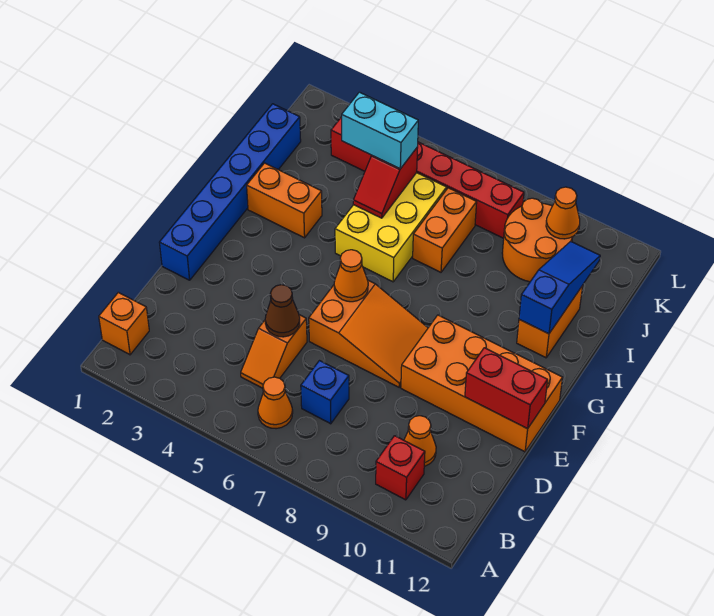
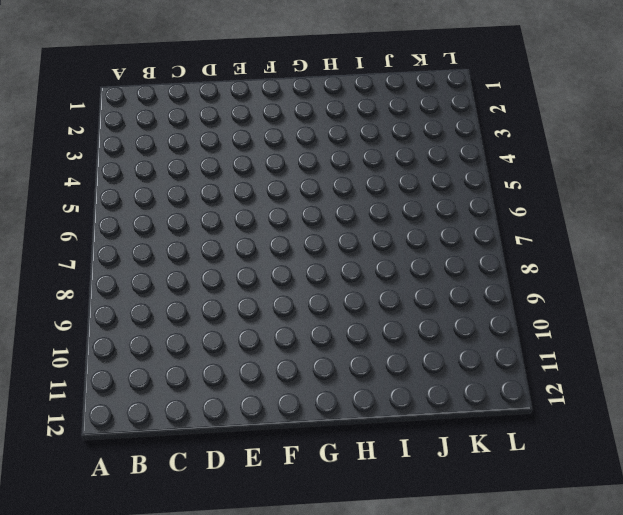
none -> orange brick B1 level 1
none -> orange cone B6 level 1
none -> red brick B10 level 1

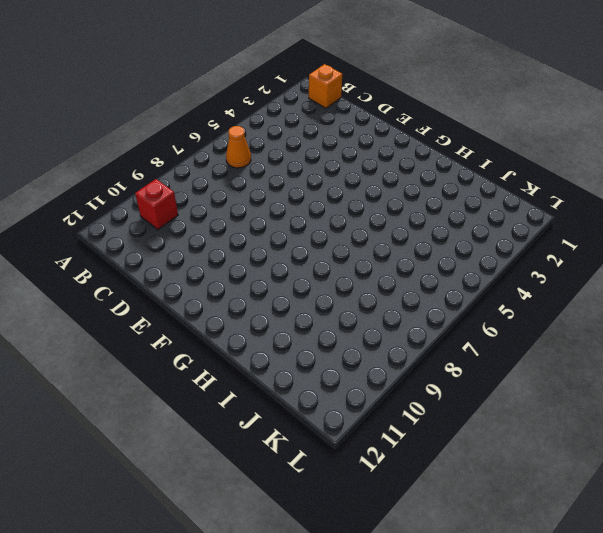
none -> orange slope C5:D5 level 1 top D
none -> blue brick C7 level 1
none -> orange cone C10 level 1

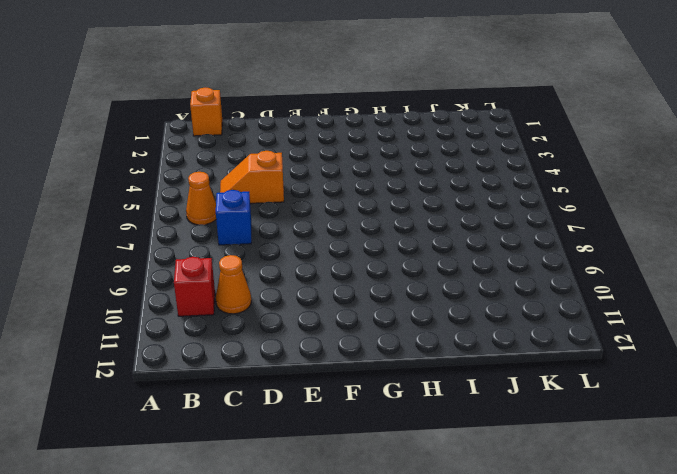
none -> blue brick E1:J1 level 1
none -> orange slope E6:F8 level 1 top 6
none -> orange brick E9:F12 level 1

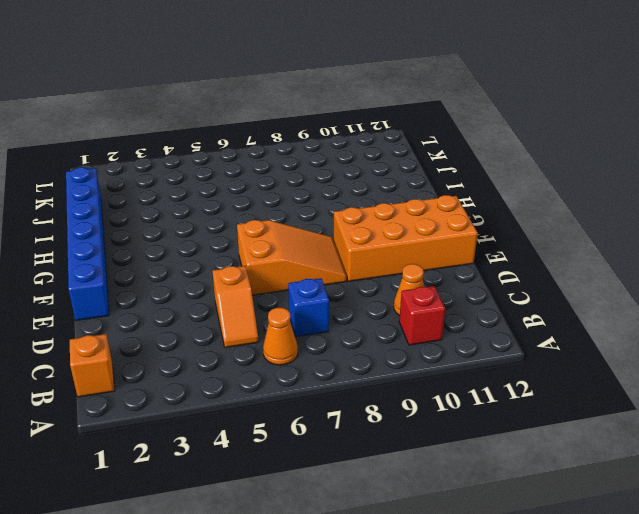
none -> orange brick H2:H3 level 1
none -> yellow brick H5:J6 level 1
none -> orange brick H11:I11 level 1

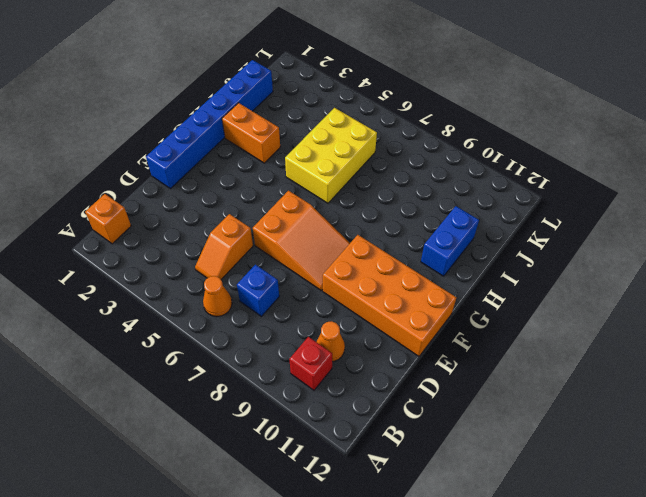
blue brick H11:I11 level 1 -> orange brick H11:I11 level 1
none -> orange brick I7:J7 level 1
none -> orange round brick J9:K10 level 1
none -> red brick K3:K8 level 1

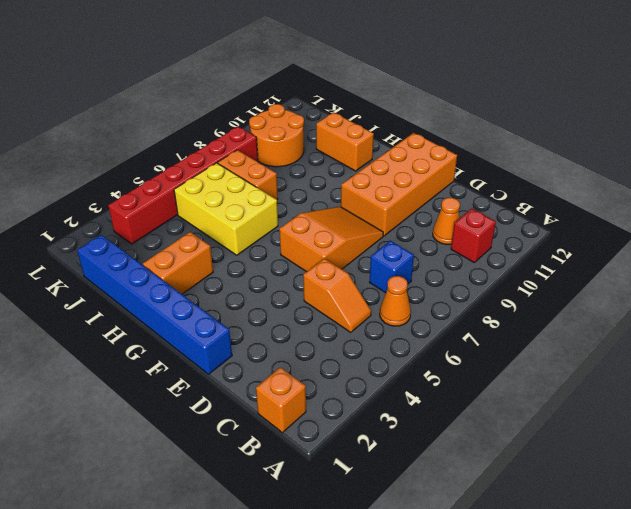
none -> brown cone D5 level 2
none -> red brick E11:E12 level 2
none -> orange cone F6 level 2

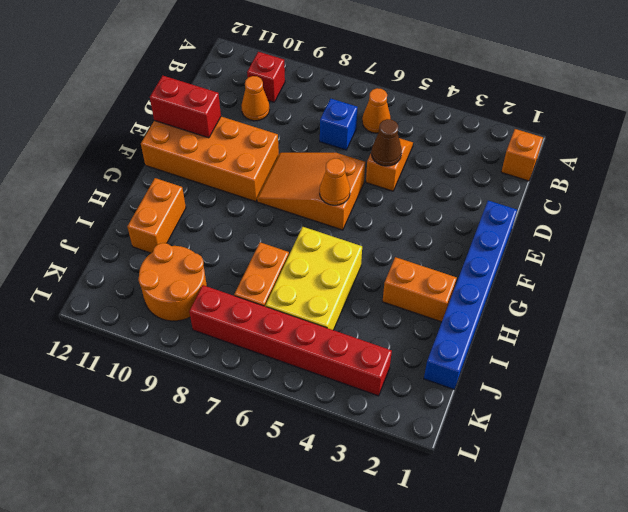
none -> blue slope H11:J11 level 2 top H
none -> red slope I5:J5 level 2 top J
none -> orange cone K10 level 2

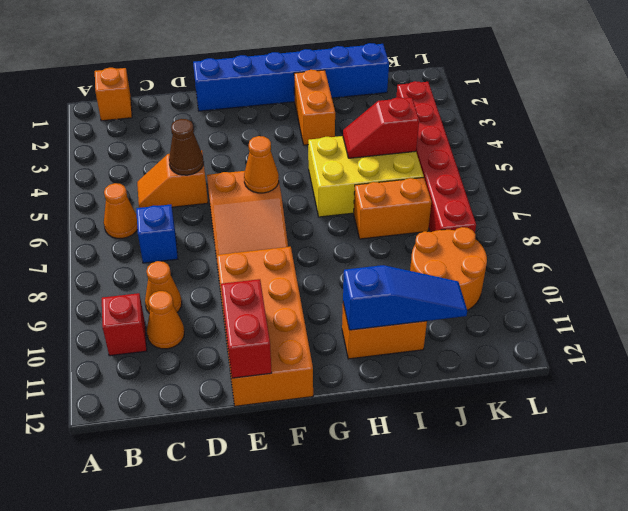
orange cone C9 level 1 -> orange cone K10 level 2
none -> cyan brick J4:J5 level 3

